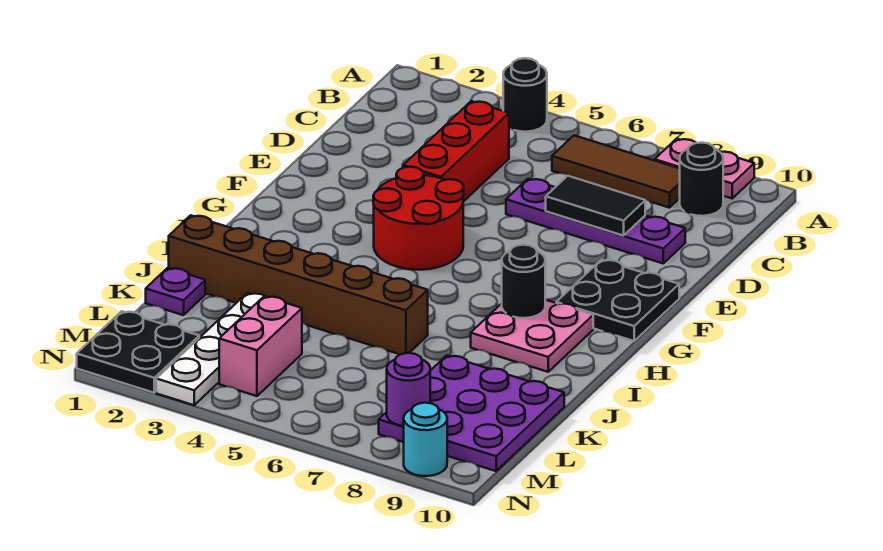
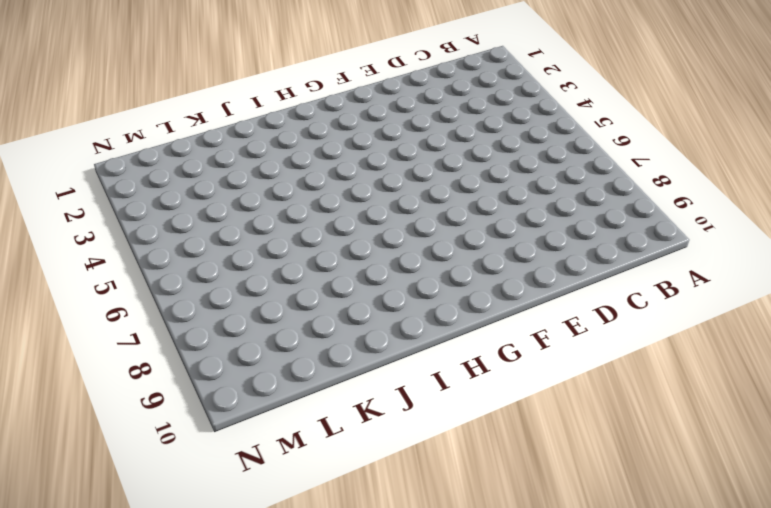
none -> black round brick A4 level 1
none -> pink plate A8:A9 level 1
none -> brown tile B6:B8 level 1

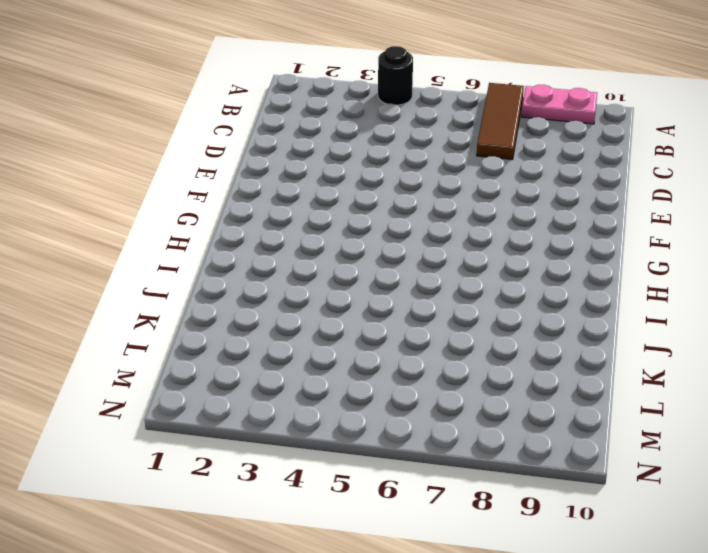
brown tile A7:C7 level 1 -> brown tile B6:B8 level 1
none -> black round brick B9 level 1
none -> red brick C4:E4 level 1
none -> purple plate D6:D9 level 1

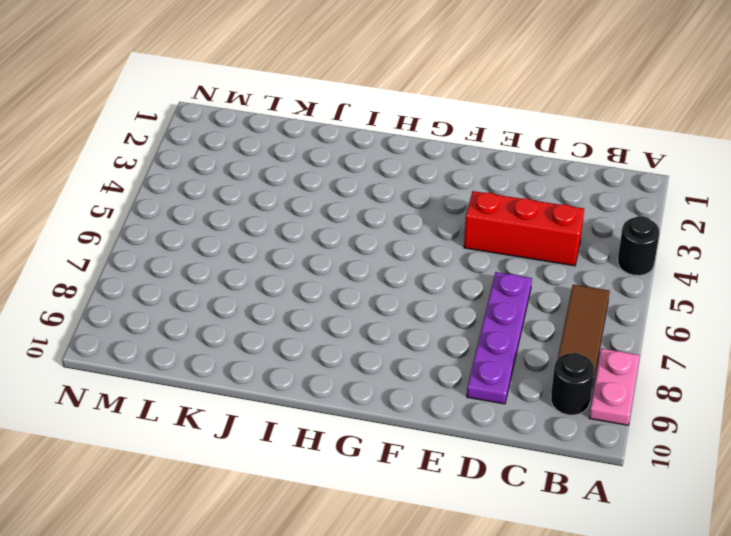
none -> red round brick F4:G5 level 1
none -> black plate F9:G10 level 1
none -> pink plate H8:I9 level 1

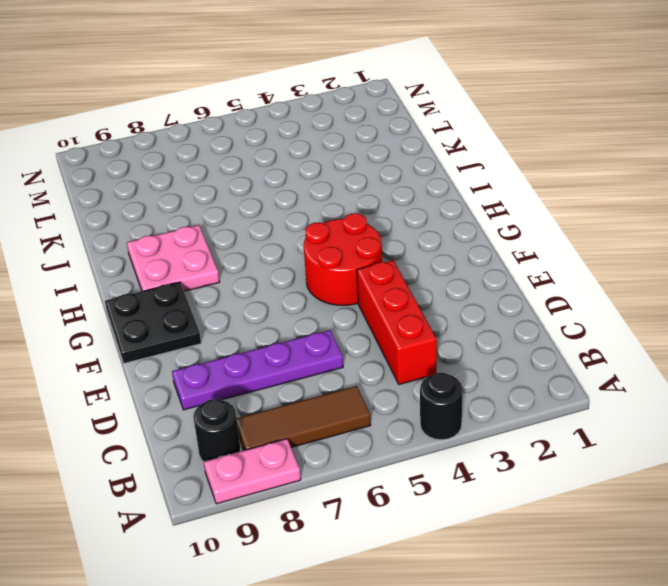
none -> brown brick J1:J6 level 1
none -> purple plate K1 level 1
none -> white plate K3:N3 level 1

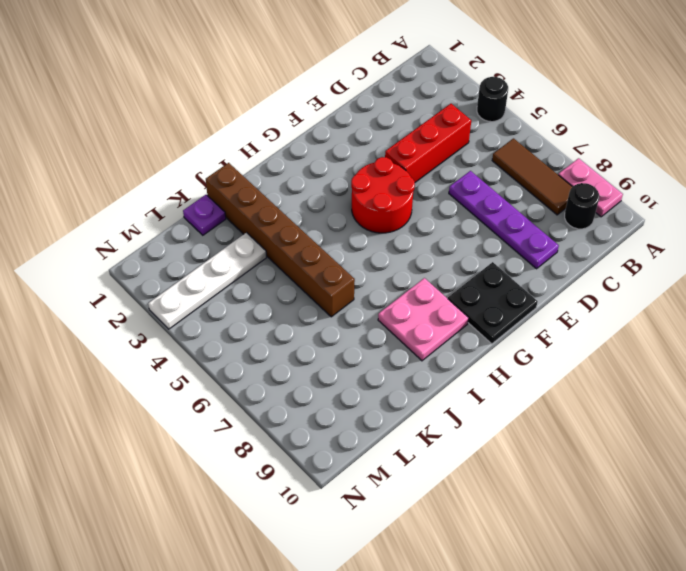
none -> purple plate K8:M10 level 1
none -> pink brick L4:M4 level 1
none -> black plate M1:N2 level 1

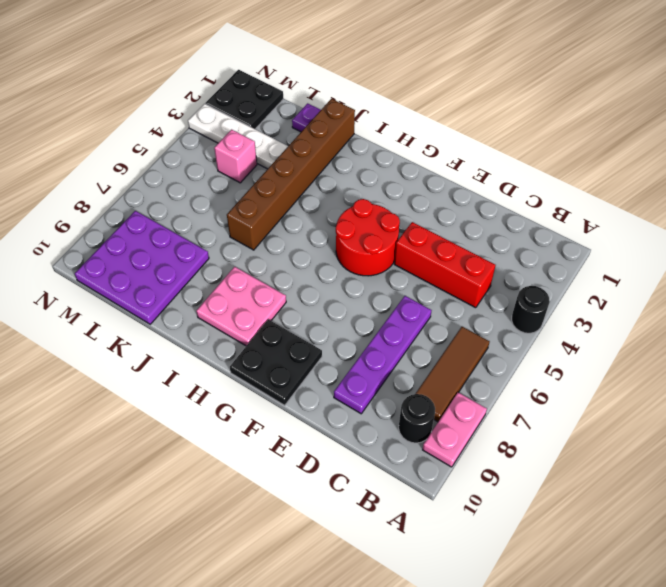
pink brick L4 level 1 -> pink brick L4:M4 level 1
none -> cyan round brick N9 level 1
none -> black tile D7:D8 level 2
none -> black round brick H8 level 2

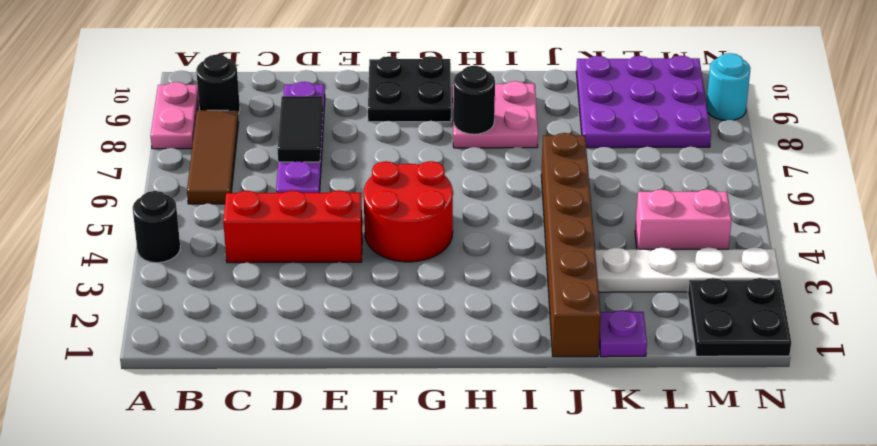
none -> purple round brick M8 level 2

